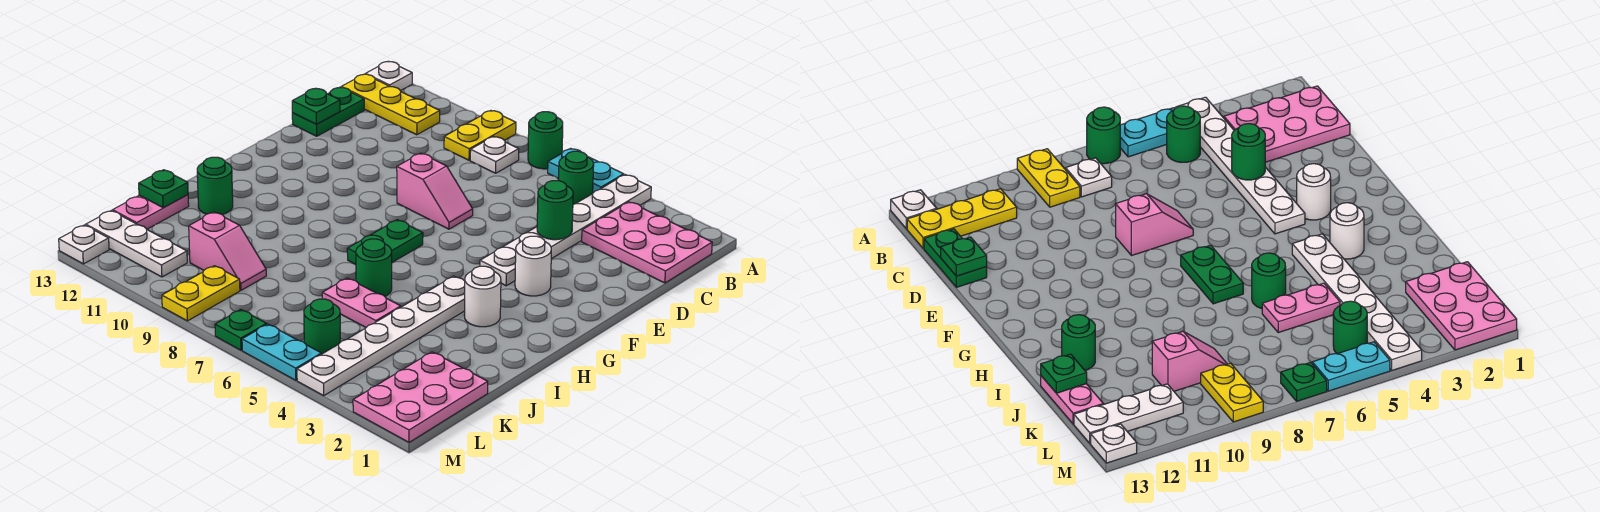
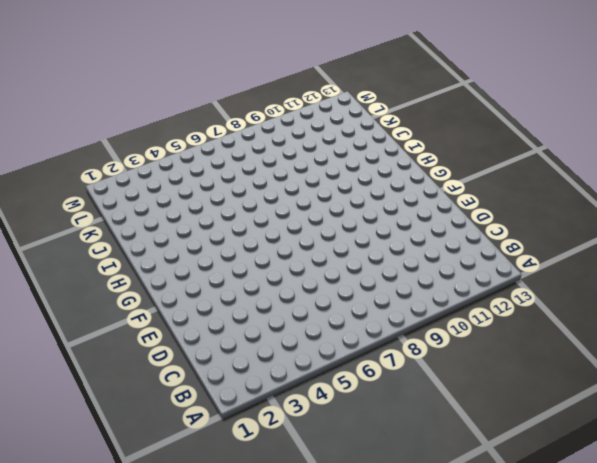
none -> white plate A4:F4 level 1
none -> cyan plate A5:A6 level 1
none -> green round brick A7 level 1
none -> yellow plate A9:B9 level 1

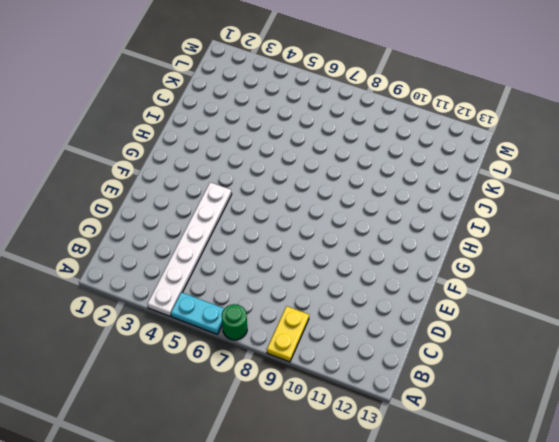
none -> white plate A13 level 1
none -> pink plate B1:C3 level 1
none -> green round brick B5 level 1
none -> white plate B8 level 1

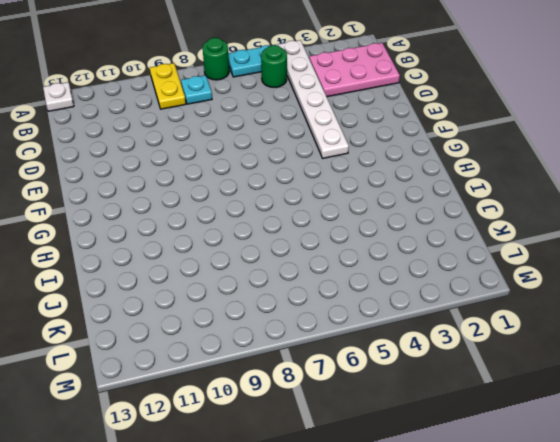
cyan plate B8 level 1 -> white plate B8 level 1
none -> yellow plate B11:B13 level 1
none -> green plate C13:D13 level 1
none -> pink slope E7:E8 level 1 top 8
none -> white round brick F3 level 1

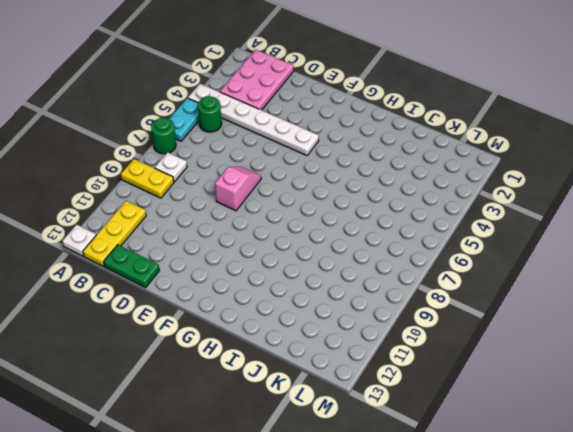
none -> white round brick F3 level 1
none -> green plate G7:H7 level 1
none -> white round brick H3 level 1
none -> white plate H4:M4 level 1

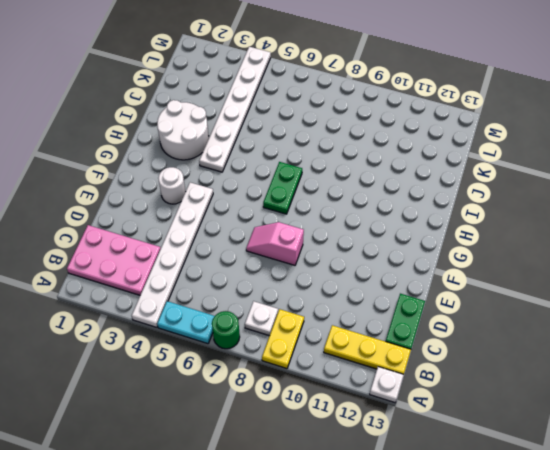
white round brick H2:I3 level 1 -> white round brick H3 level 1
none -> green round brick B5 level 1
none -> green round brick I6 level 1
none -> green round brick I12 level 1
none -> pink plate J5:J6 level 1

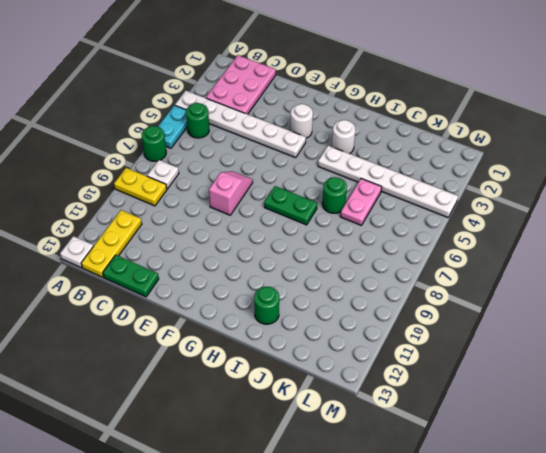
none -> pink plate J13:K13 level 1
none -> pink plate K1:M2 level 1
none -> pink slope K9:K10 level 1 top 10
none -> green round brick L5 level 1

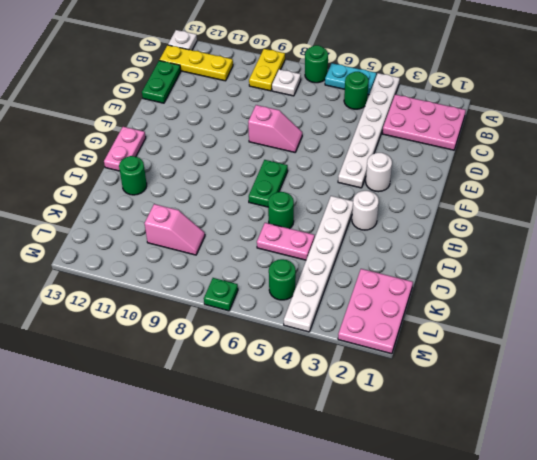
pink plate G13:H13 level 1 -> pink plate J13:K13 level 1
none -> yellow plate L9:M9 level 1
none -> white plate L11:L13 level 1
none -> cyan plate M5:M6 level 1
none -> white plate M13 level 1

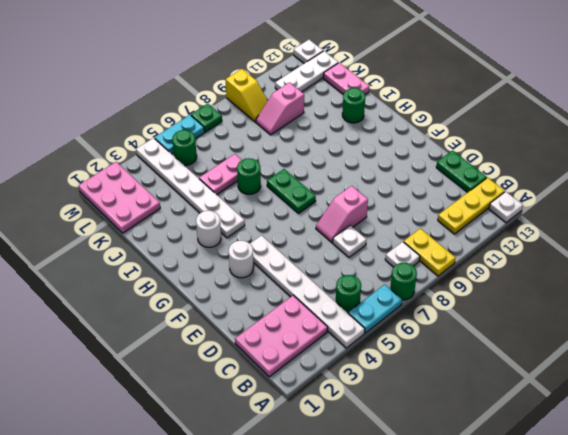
white plate D7 level 1 -> none
yellow slope L9:M9 level 1 top M -> yellow plate L9:M9 level 1
none -> green round brick D4 level 2
none -> green plate D13 level 2
none -> green plate J13 level 2

